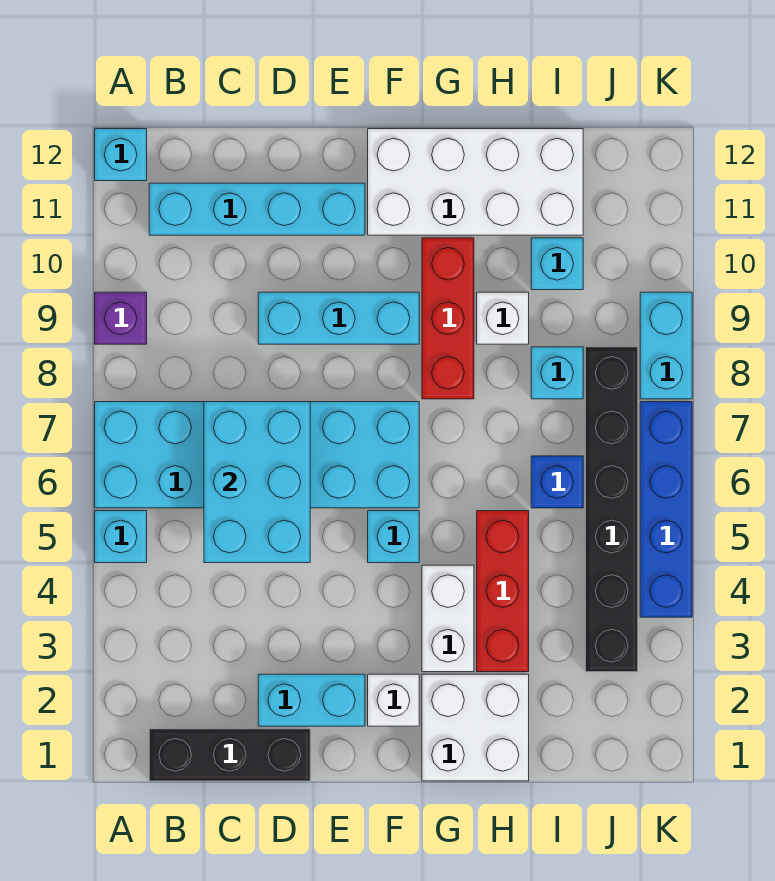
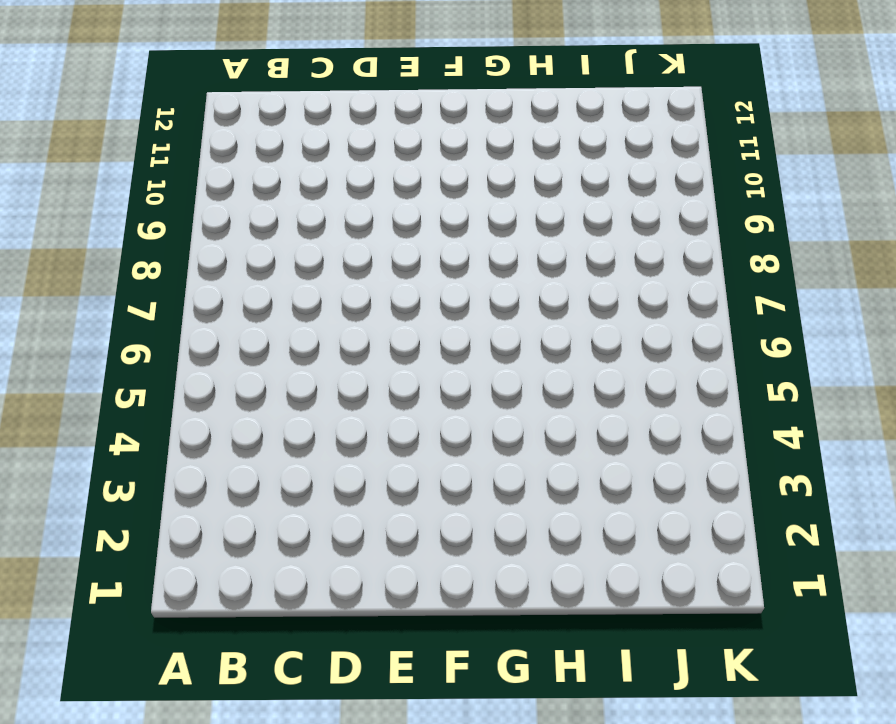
none -> cyan brick A5 level 1
none -> cyan brick A6:F7 level 1
none -> purple brick A9 level 1

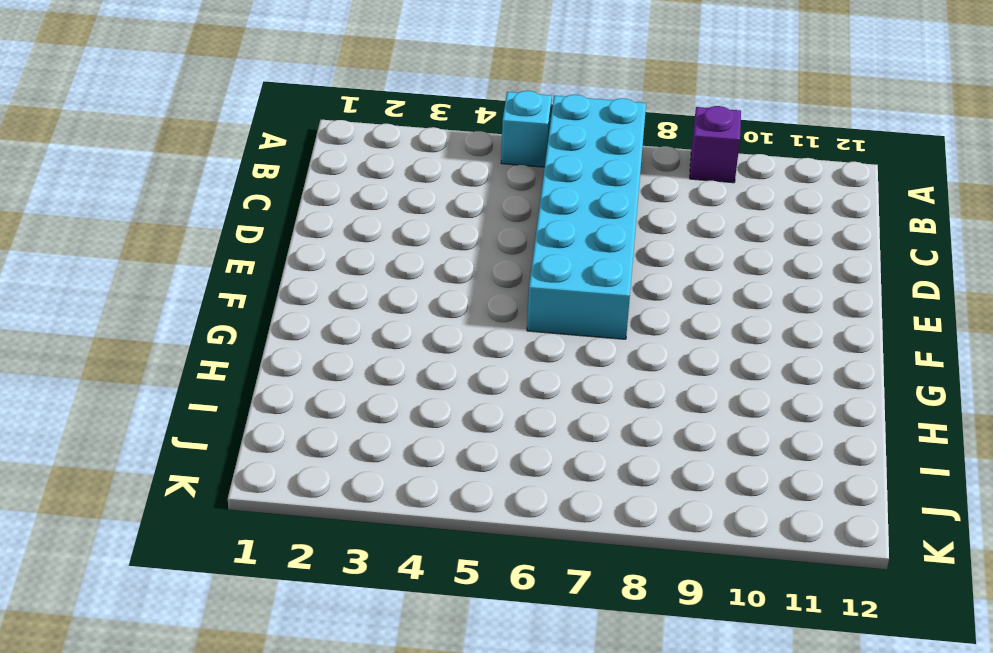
none -> cyan brick A12 level 1
none -> black brick B1:D1 level 1
none -> cyan brick B11:E11 level 1

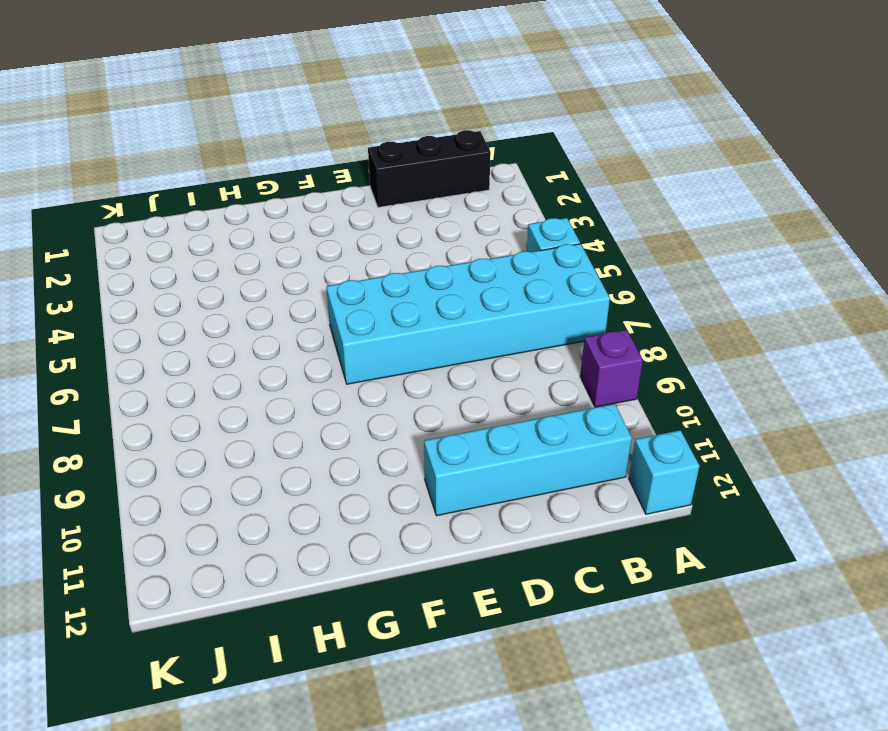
none -> cyan brick D2:E2 level 1
none -> cyan brick D9:F9 level 1
none -> white brick F2 level 1

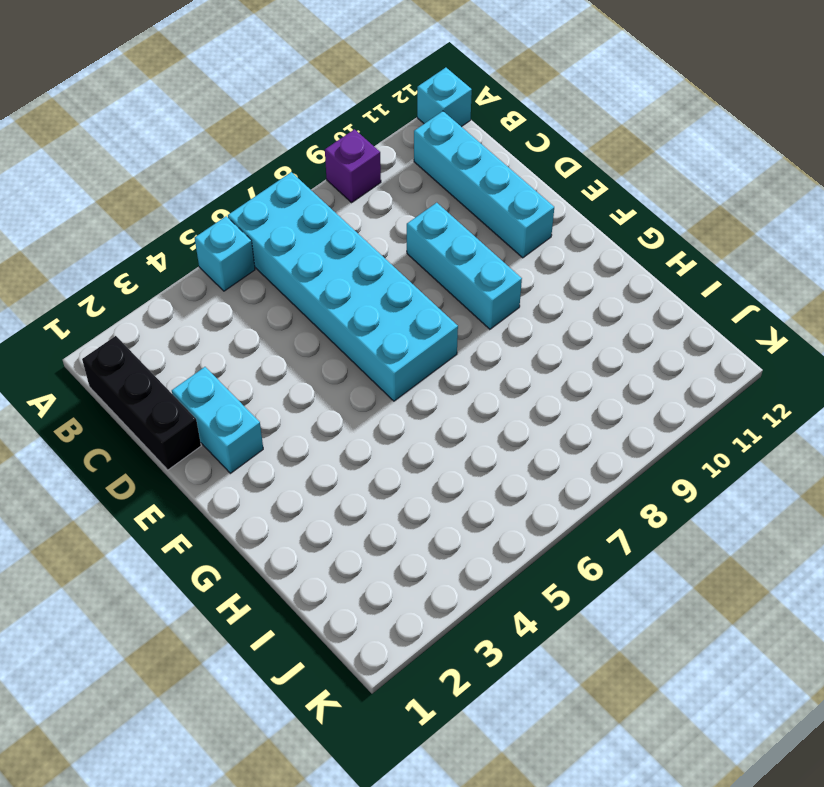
none -> white brick F2 level 1
none -> cyan brick F5 level 1
none -> white brick F11:I12 level 1

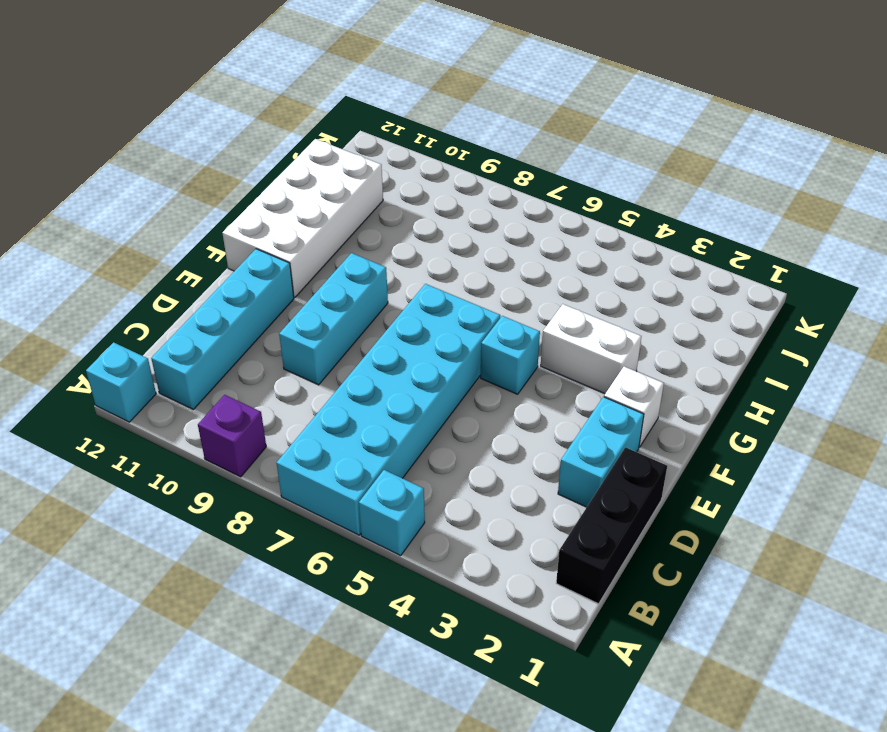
none -> white brick G1:H2 level 1
none -> red brick G8:G10 level 1
none -> red brick H3:H5 level 1

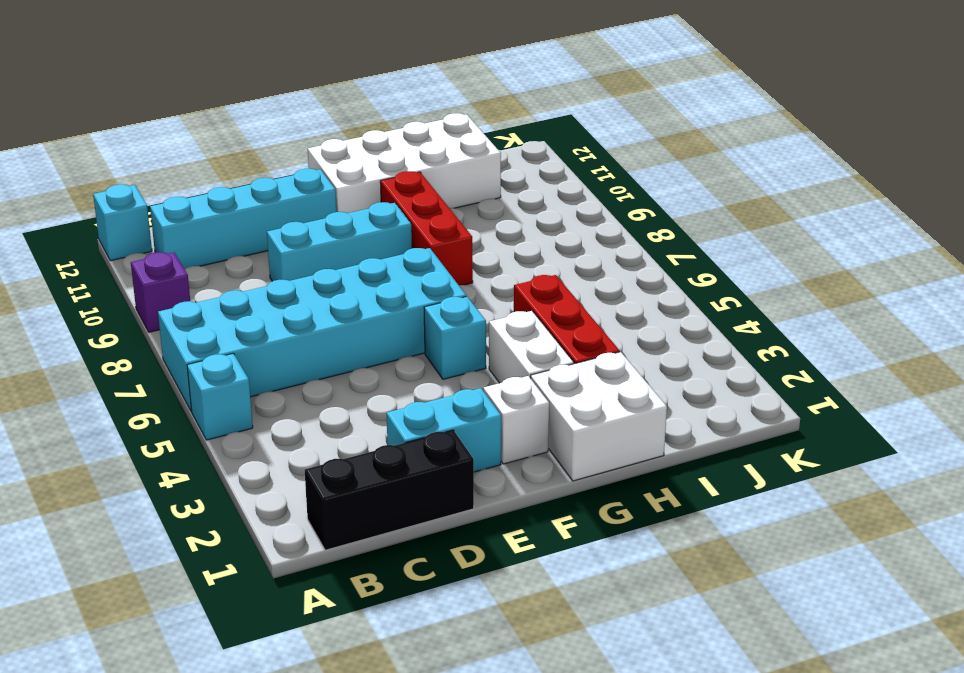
none -> white brick H9 level 1
none -> blue brick I6 level 1
none -> cyan brick I8 level 1

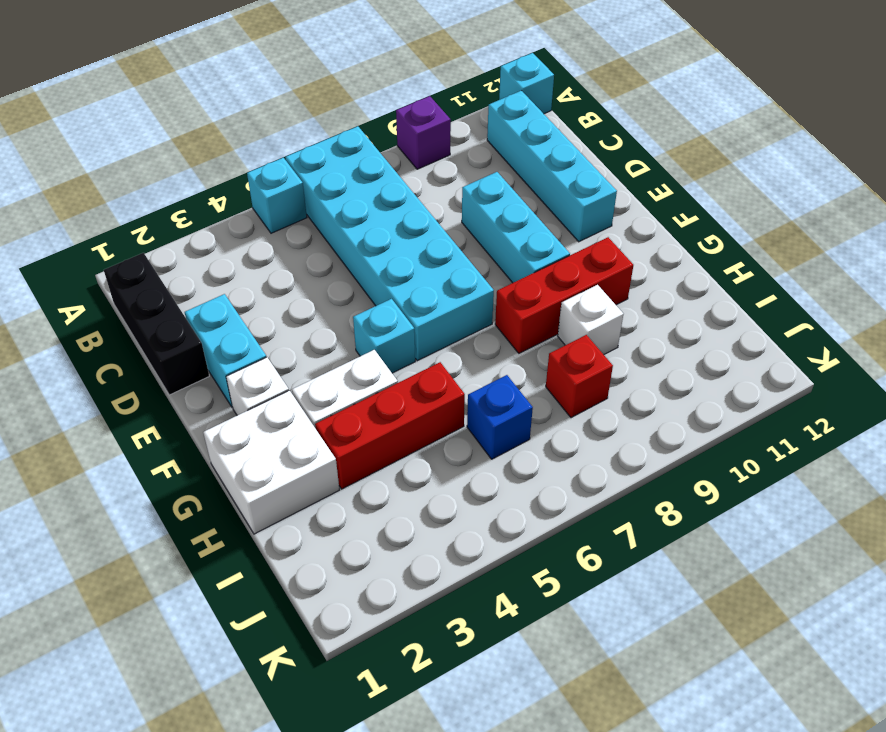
red brick I8 level 1 -> cyan brick I8 level 1
none -> white brick F11:I12 level 1
none -> cyan brick I10 level 1
none -> black brick J3:J8 level 1

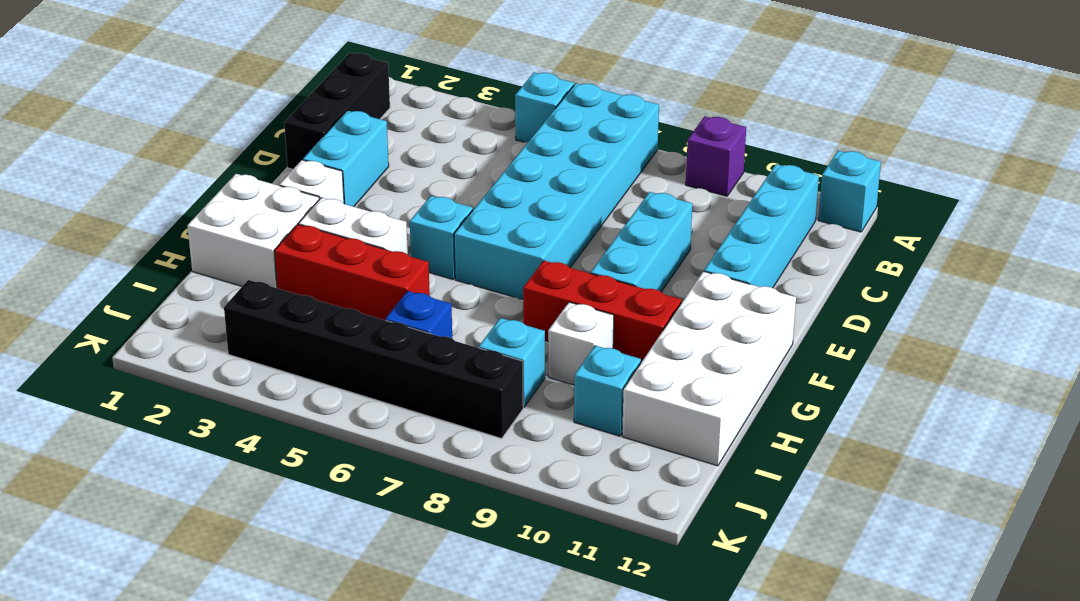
none -> blue brick K4:K7 level 1
none -> cyan brick K8:K9 level 1
none -> cyan brick C5:D7 level 2

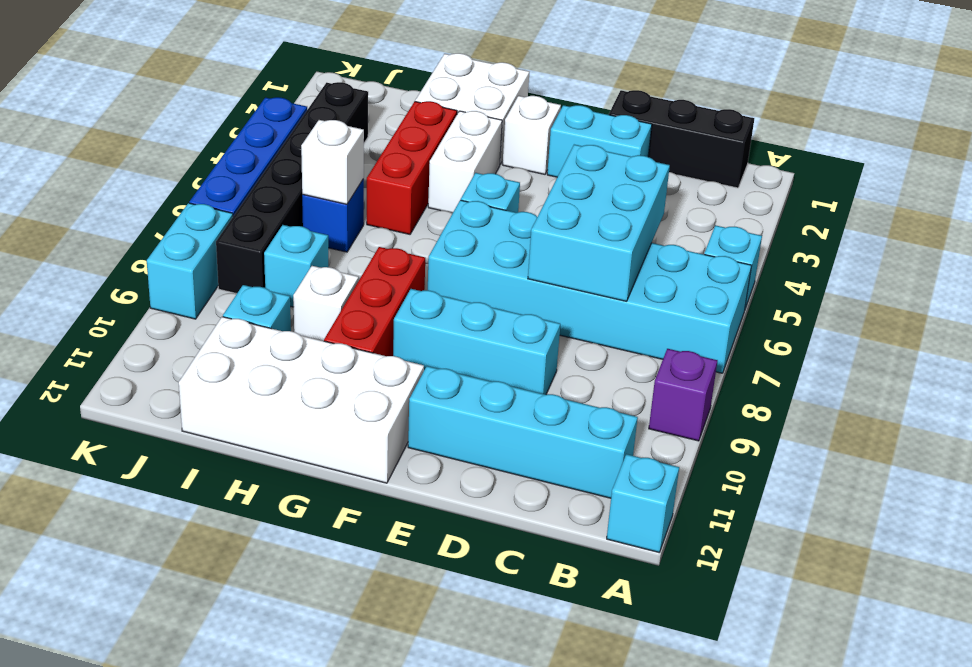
white brick I6 level 2 -> none

